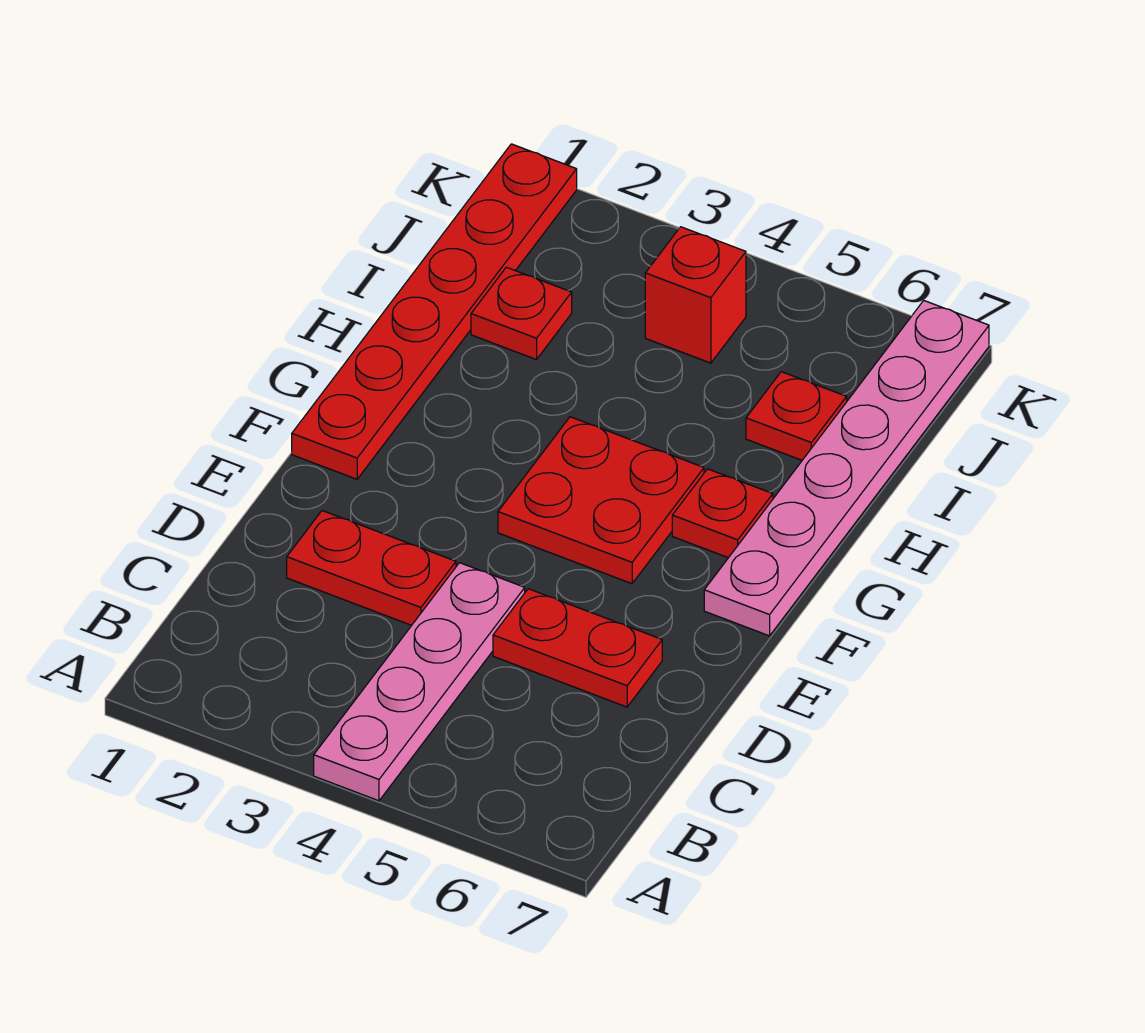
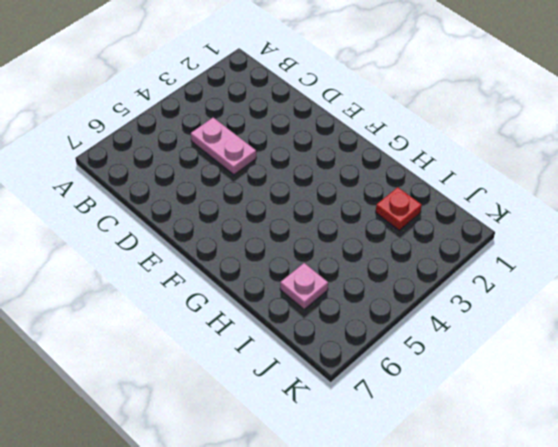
pink plate C4:D4 level 1 -> pink plate A4:D4 level 1
pink plate I6 level 1 -> red plate I6 level 1
none -> red plate D2:D3 level 1
none -> red plate D5:D6 level 1

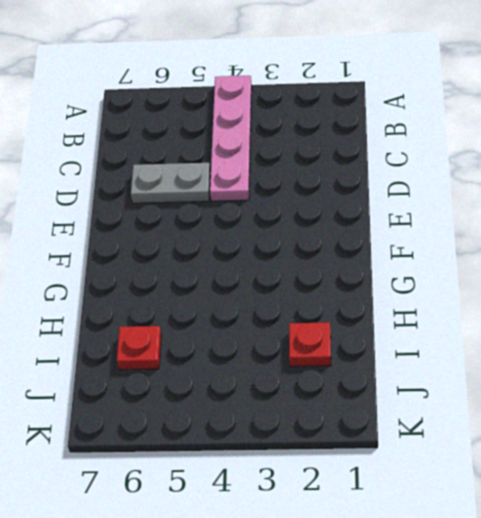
grey plate D5:D6 level 1 -> red plate D5:D6 level 1
none -> red plate D2:D3 level 1
none -> red plate F1:K1 level 1

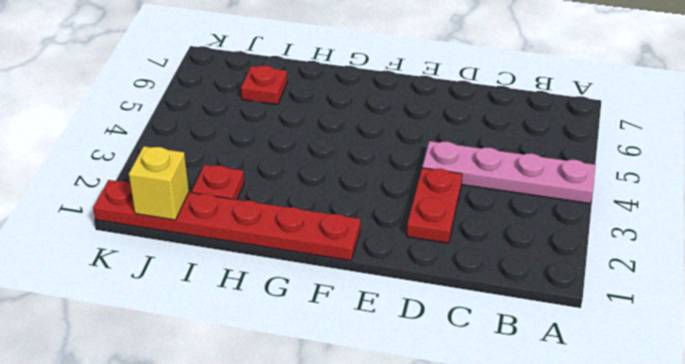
yellow brick J1 level 2 -> none
none -> red plate D5:D6 level 1
none -> red plate F4:G5 level 1

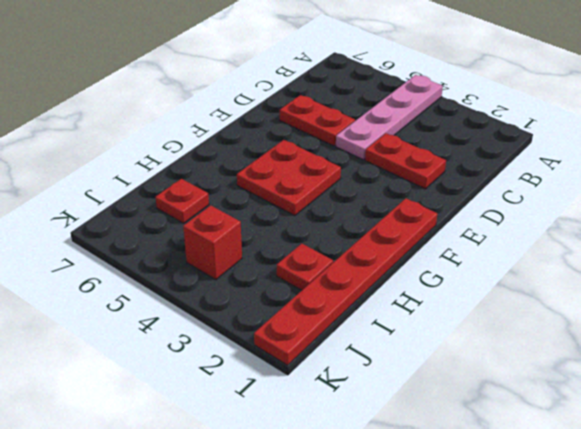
none -> pink plate F7:K7 level 1
none -> red plate G6 level 1

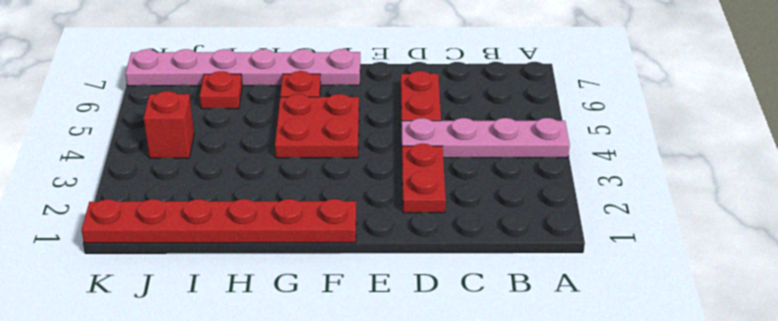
none -> red plate I2 level 1

